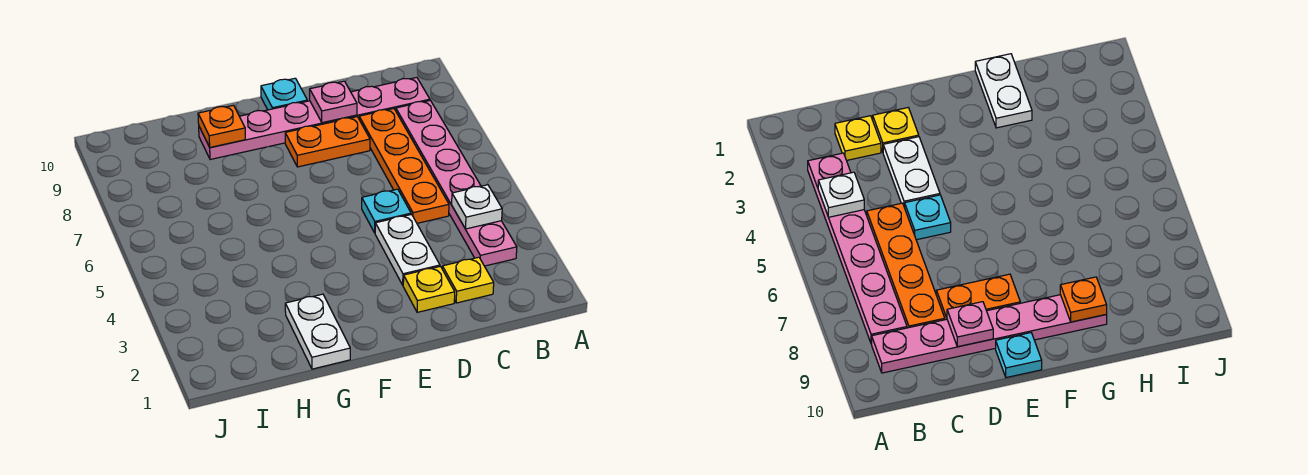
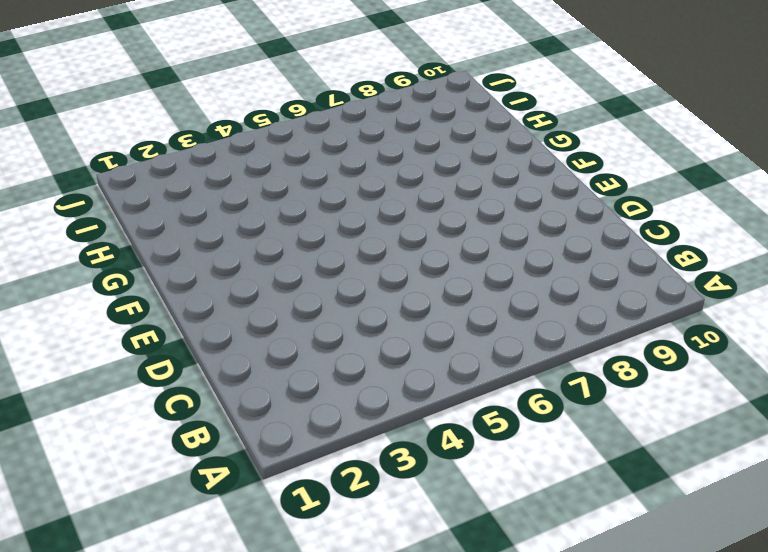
none -> pink plate B3:B8 level 1
none -> pink plate B9:G9 level 1
none -> yellow plate C2 level 1

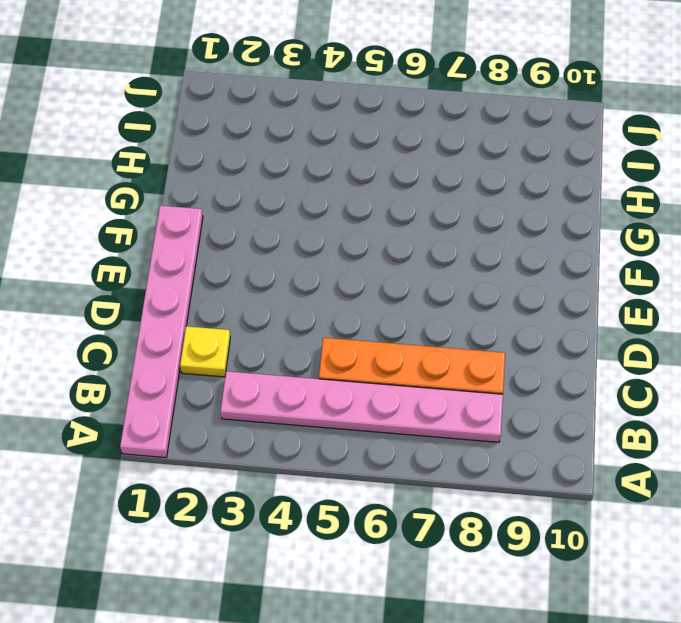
pink plate A1:F1 level 1 -> pink plate B9:G9 level 1
none -> yellow plate D2 level 1
none -> white plate D3:D4 level 1
none -> cyan plate D5 level 1

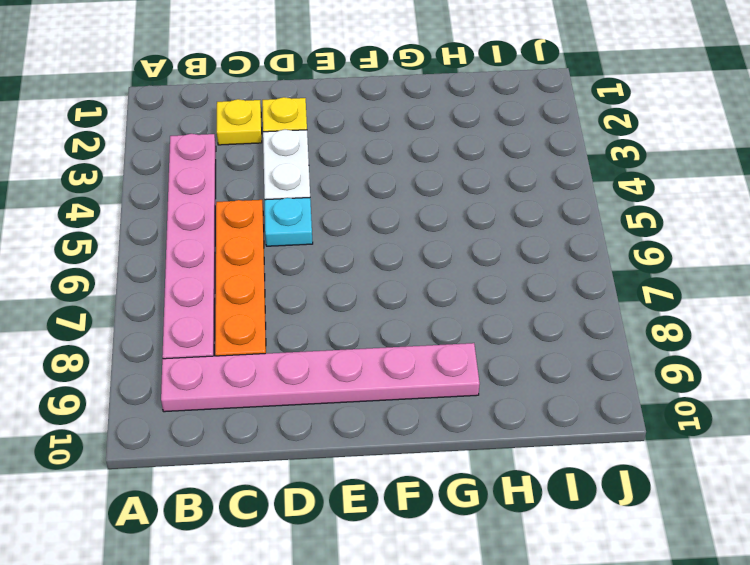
none -> orange plate D8:E8 level 1
none -> cyan plate E10 level 1
none -> white plate G1:G2 level 1

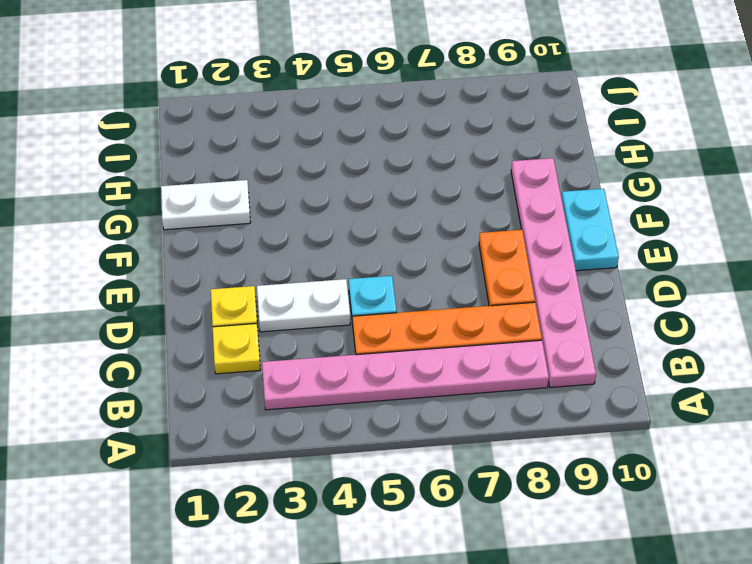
cyan plate E10:F10 level 1 -> cyan plate E10 level 1
none -> white plate B4 level 2
none -> pink plate D9 level 2
none -> orange plate G9 level 2

